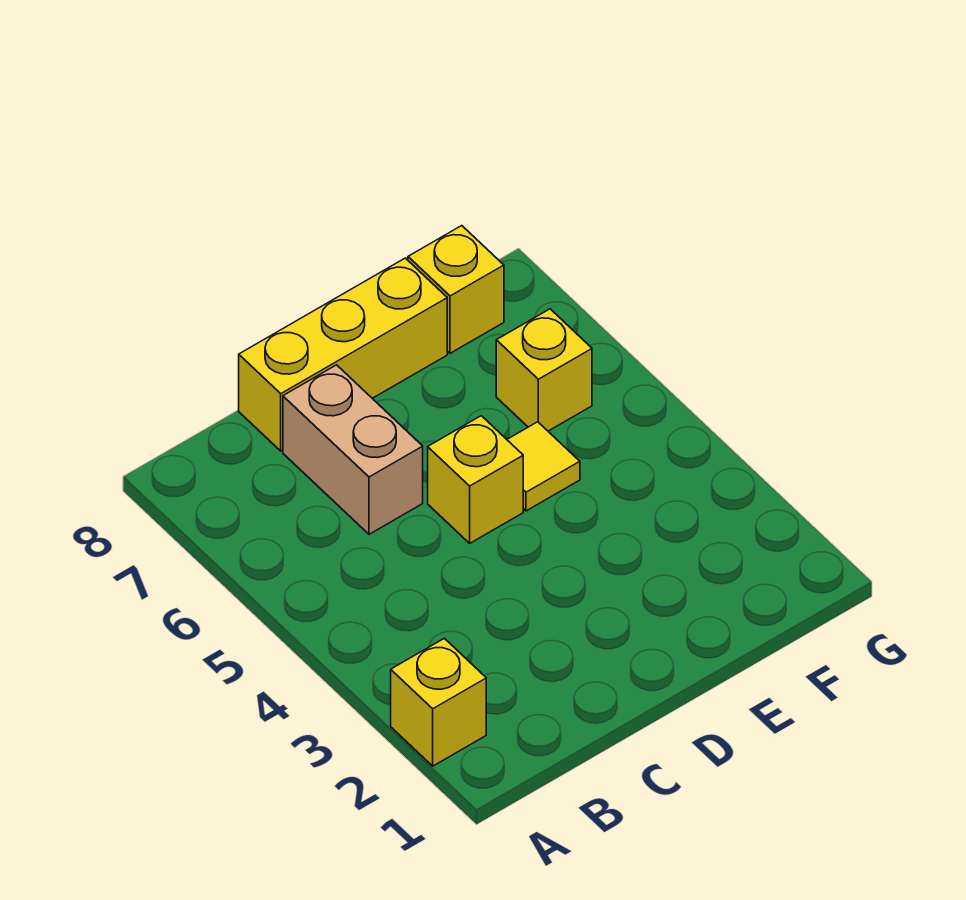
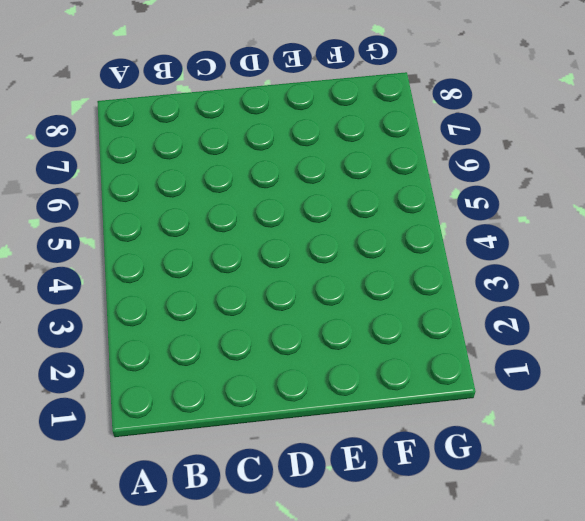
none -> yellow brick A2 level 1
none -> tan brick C6:C7 level 1

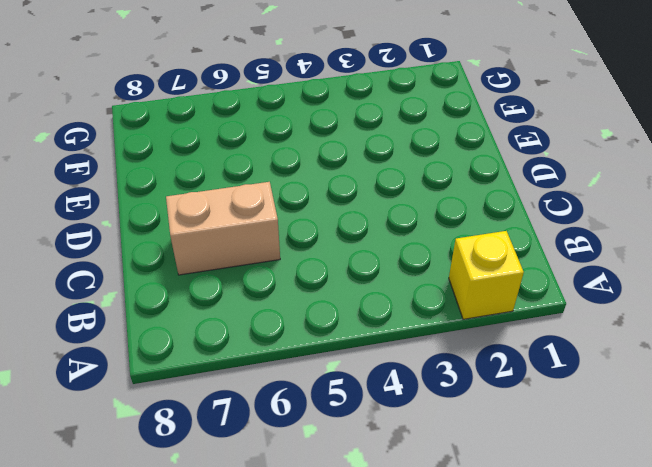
none -> yellow brick C8:E8 level 1
none -> yellow brick D5 level 1

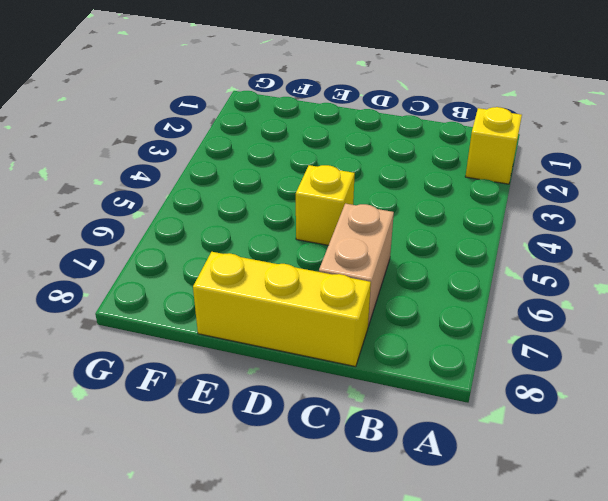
none -> yellow tile E5 level 1
none -> yellow brick F6 level 1

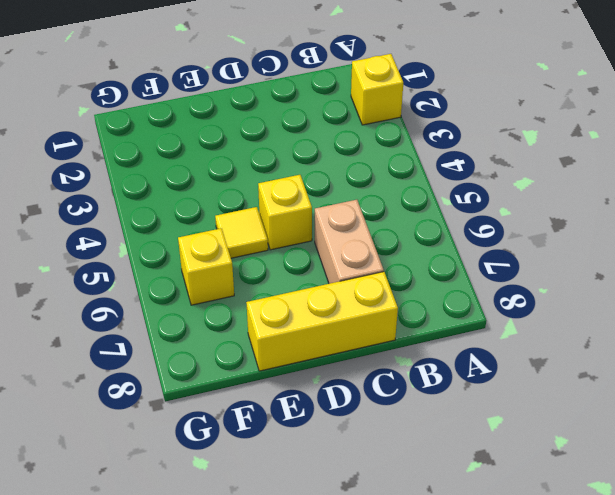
none -> yellow brick F8 level 1

